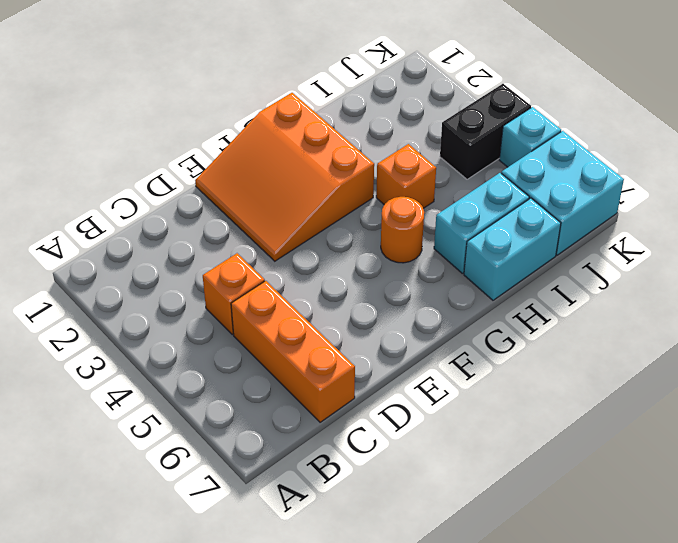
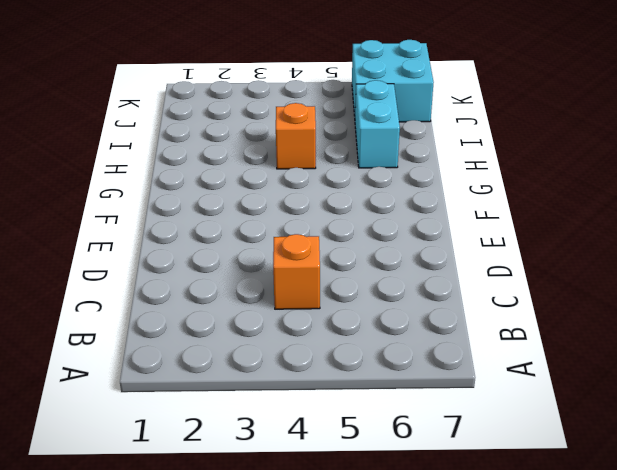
none -> orange brick C5:C7 level 1
none -> orange slope E1:G3 level 1 top G

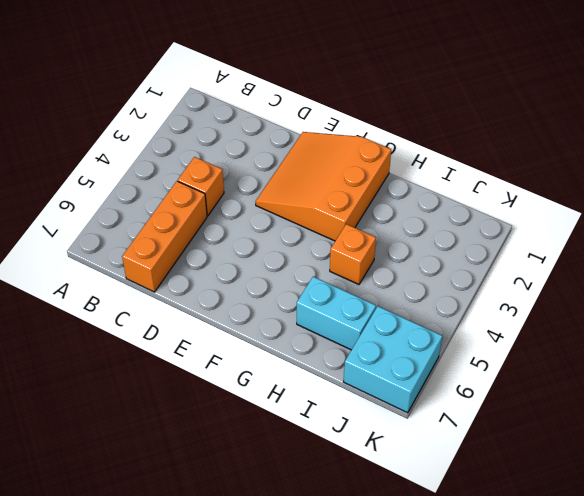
none -> orange round brick G5 level 1
none -> cyan brick H7:I7 level 1

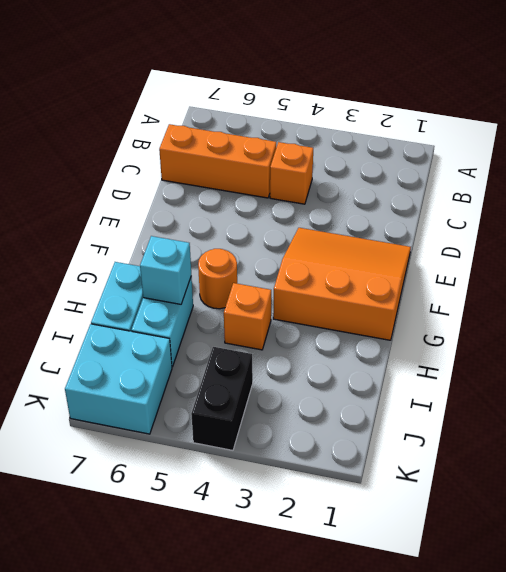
cyan brick H6 level 2 -> cyan brick K5 level 1

